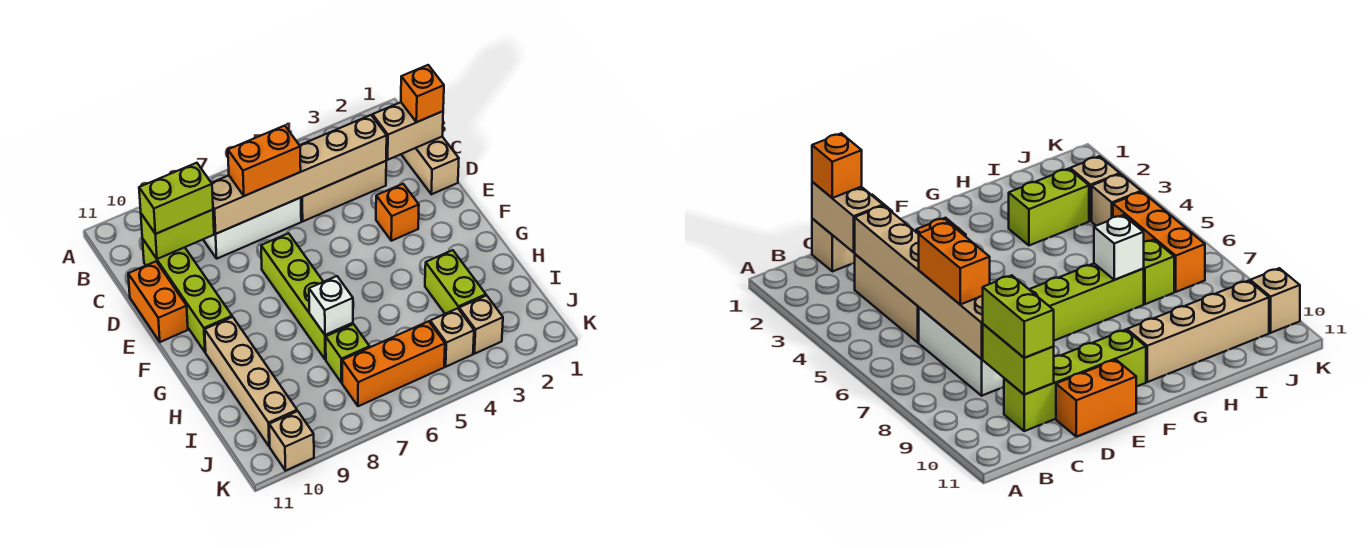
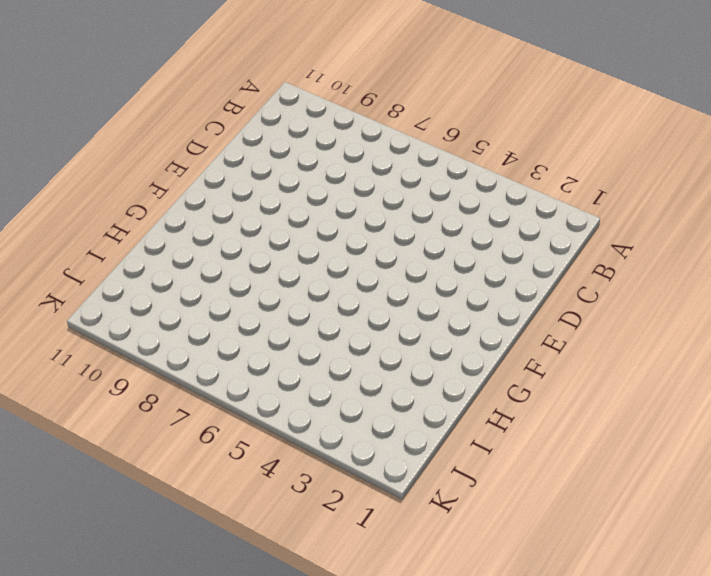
none -> tan brick C1:D1 level 1
none -> tan brick C3:C5 level 1
none -> white brick C6:C8 level 1

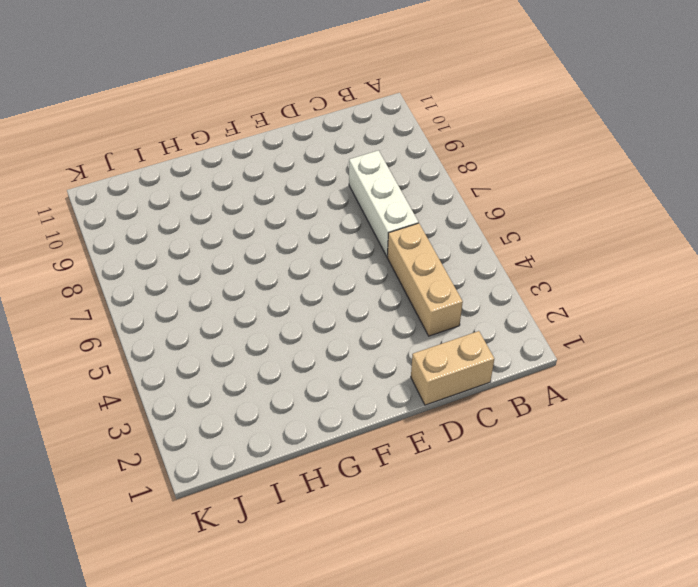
none -> lime brick C10:F10 level 1
none -> orange brick D11:E11 level 1
none -> orange brick E3 level 1

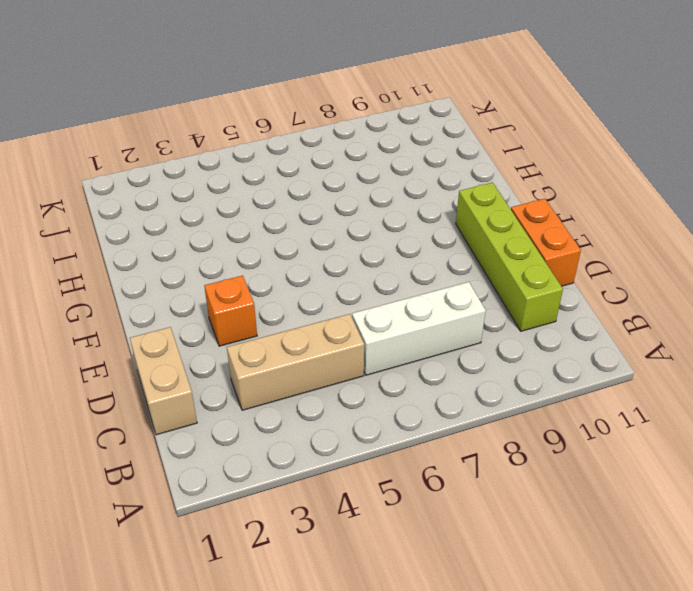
none -> lime brick E7:H7 level 1
none -> tan brick G10:J10 level 1
none -> lime brick H3:I3 level 1

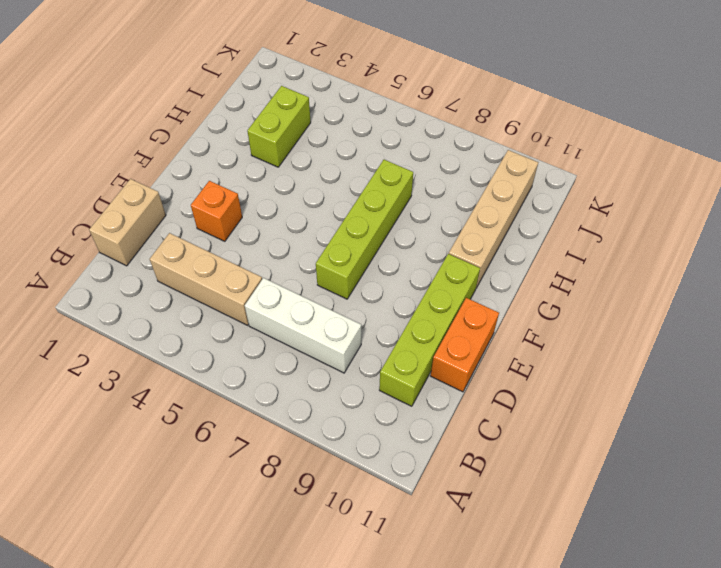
none -> lime brick I7 level 1
none -> tan brick J3 level 1
none -> tan brick J4 level 1

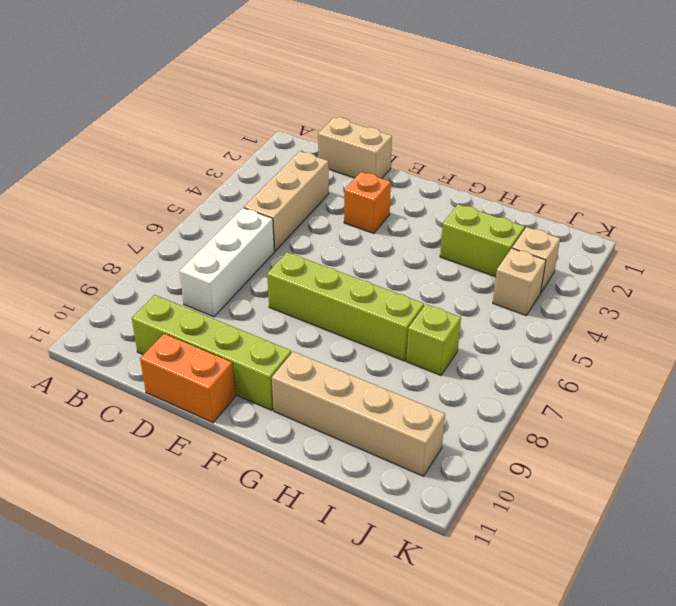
none -> orange brick J5:J7 level 1
none -> tan brick K10 level 1
none -> tan brick C1:C2 level 2

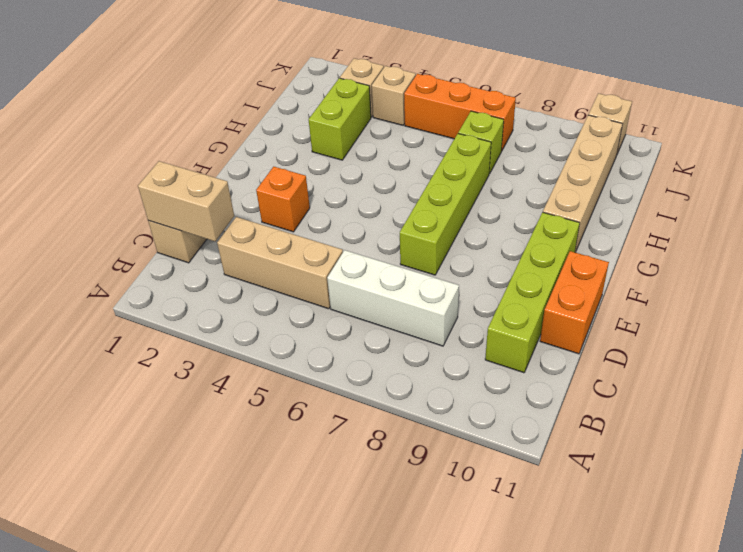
none -> tan brick C3:C8 level 2
none -> lime brick C9:C10 level 2
none -> white brick H7 level 2

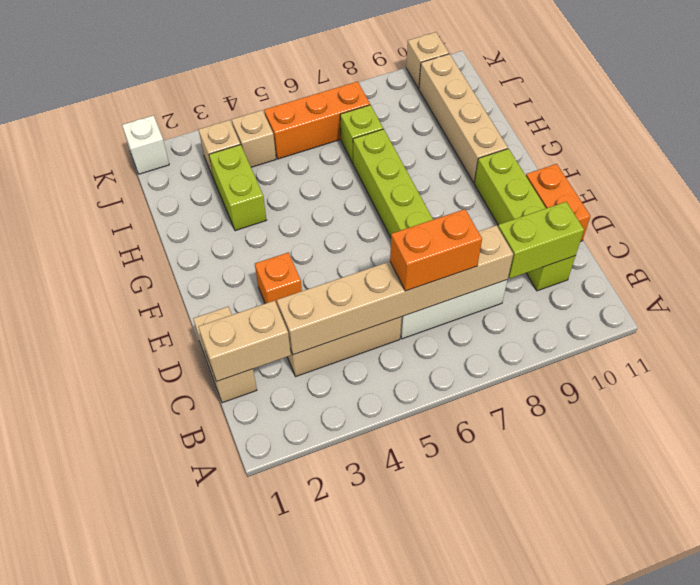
white brick K1 level 1 -> white brick H7 level 2
none -> orange brick C1 level 3
none -> lime brick C9:C10 level 3

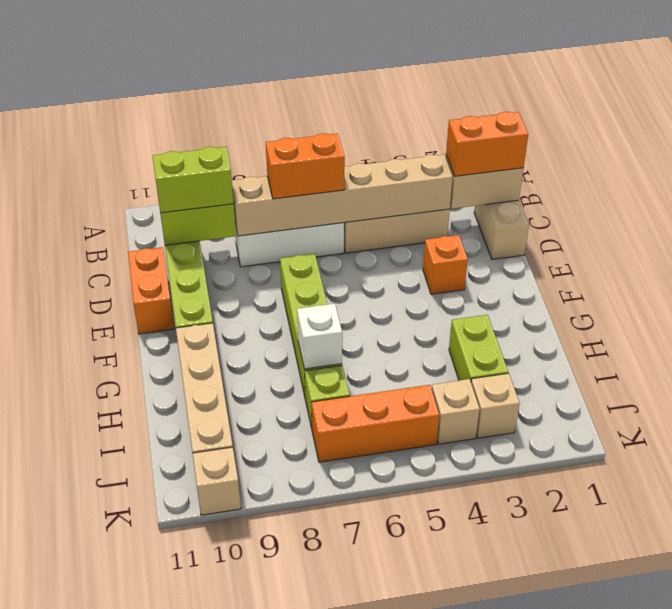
orange brick C1:C2 level 3 -> orange brick C1 level 3

